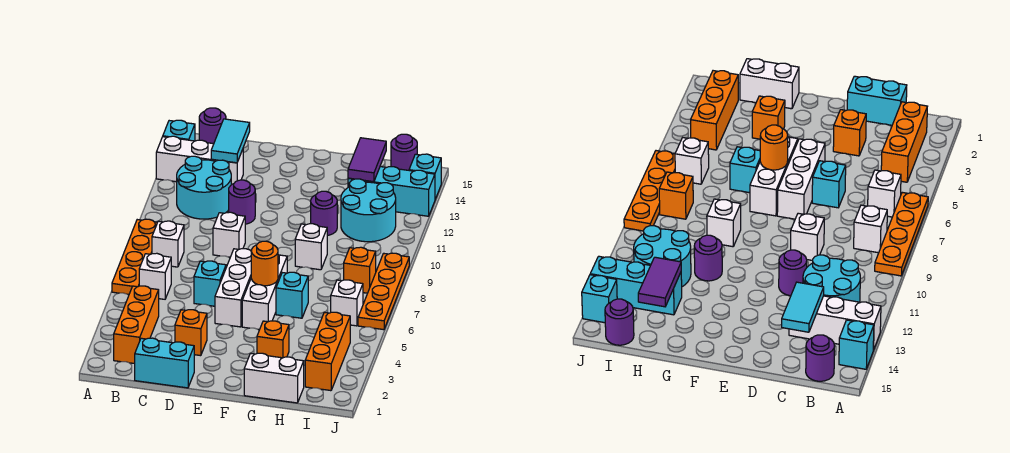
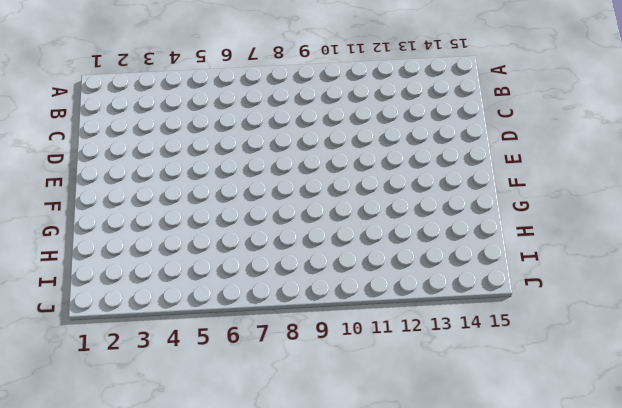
none -> orange plate A6:A9 level 1
none -> white brick A13:C13 level 1
none -> cyan brick A14 level 1
none -> orange brick B2:B4 level 1

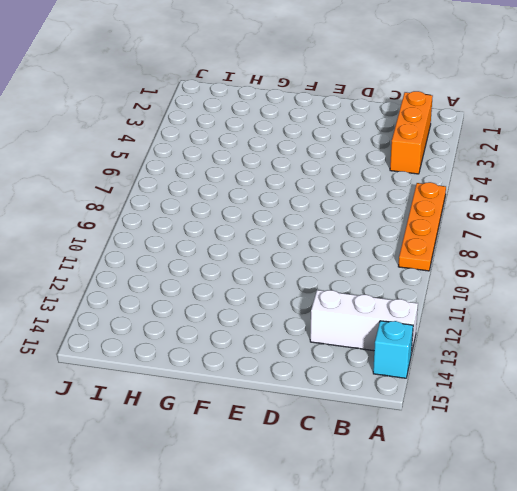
none -> white brick B6 level 1
none -> white brick B8 level 1
none -> cyan round brick B11:C12 level 1
none -> purple round brick B15 level 1

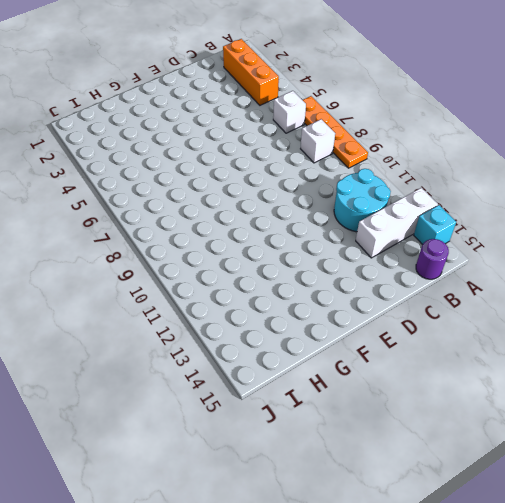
none -> cyan brick C1:D1 level 1
none -> orange brick D3 level 1
none -> cyan brick D6 level 1
none -> white brick D9 level 1

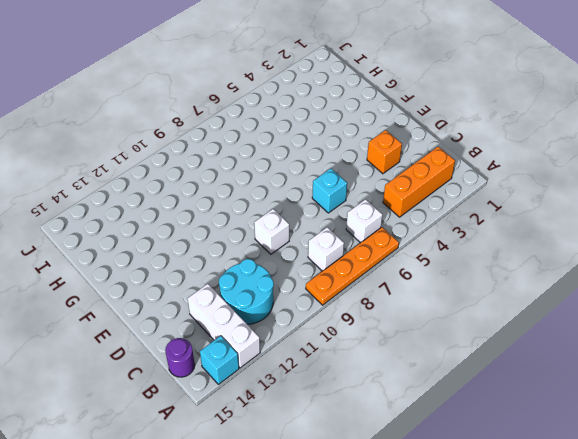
none -> cyan brick C1:D1 level 1
none -> purple round brick D11 level 1
none -> white brick E5:E7 level 1
none -> white brick F5:F7 level 1

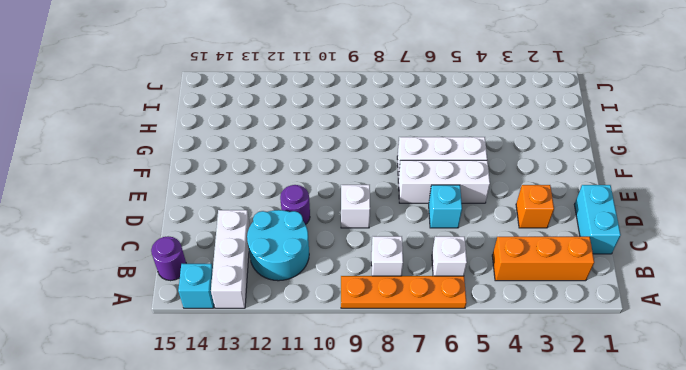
none -> white brick G1:H1 level 1
none -> orange brick G3 level 1
none -> cyan brick G6 level 1
none -> white brick G9 level 1

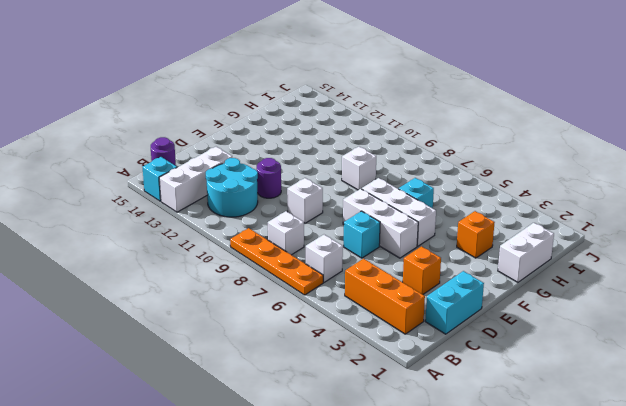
none -> purple round brick G11 level 1
none -> cyan round brick H11:I12 level 1
none -> cyan brick H13:J13 level 1
none -> orange brick I2:I4 level 1

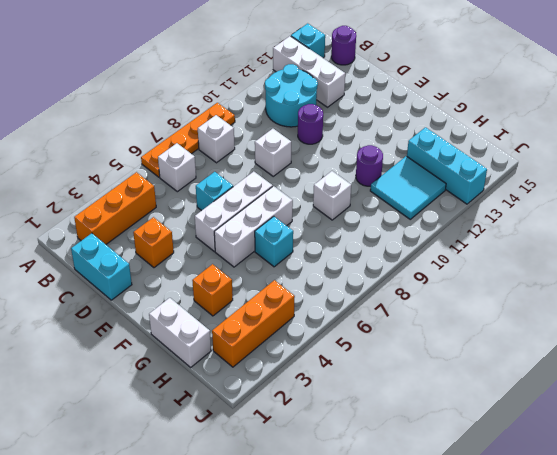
cyan tile H11:I12 level 1 -> cyan round brick H11:I12 level 1
none -> white brick I6 level 1
none -> orange brick I8 level 1
none -> purple round brick I15 level 1
none -> orange plate J6:J9 level 1

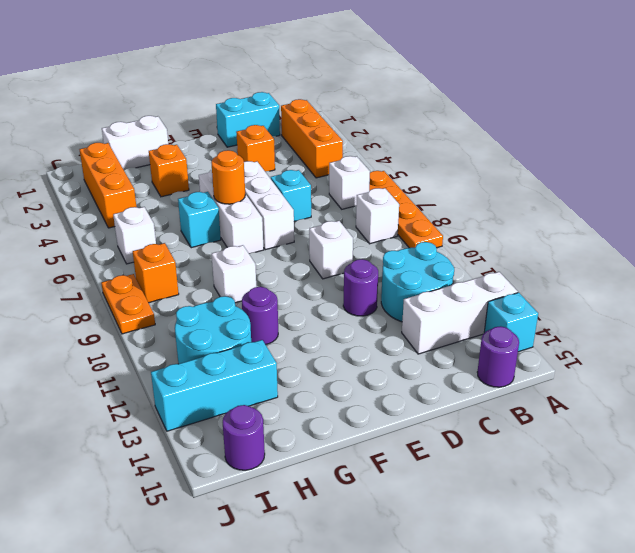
orange plate J8:J9 level 1 -> orange plate J6:J9 level 1
none -> cyan brick J14 level 1
none -> cyan tile C13:C14 level 2
none -> purple tile H13:H14 level 2

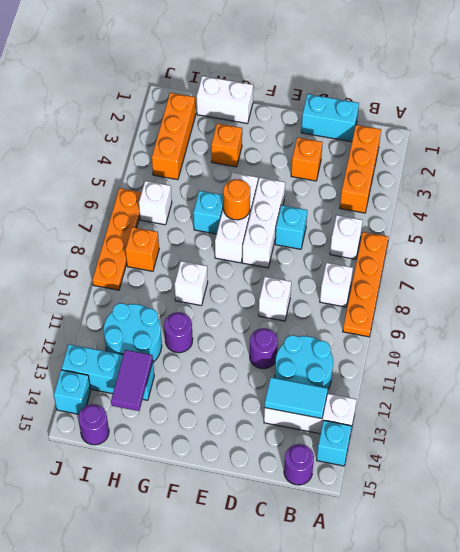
cyan tile B13:C13 level 2 -> cyan tile C13:C14 level 2

